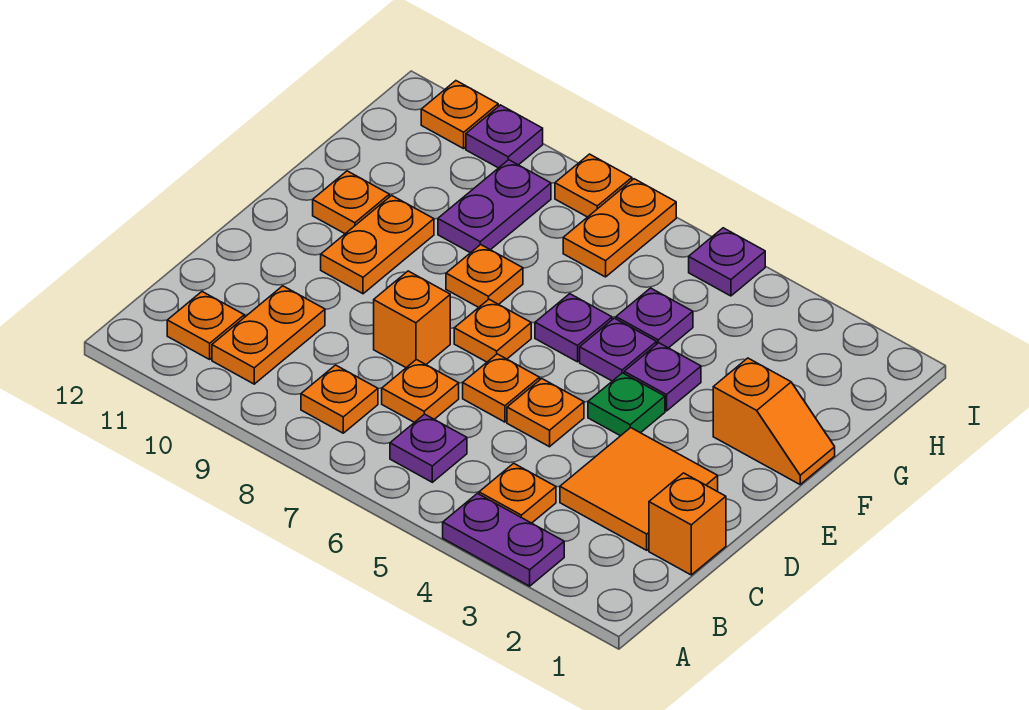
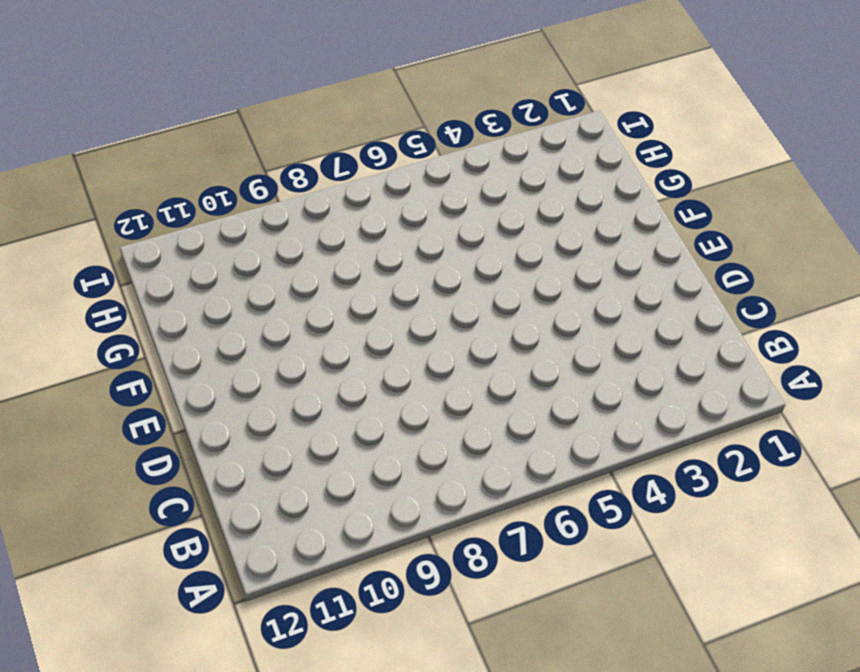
none -> purple plate A3:A4 level 1
none -> orange plate B4 level 1
none -> purple plate B6 level 1

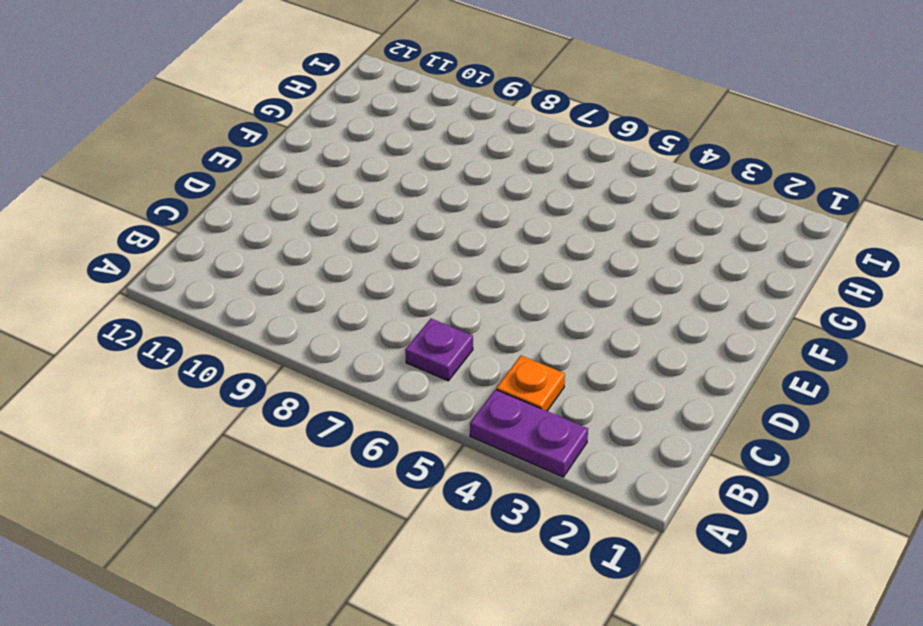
none -> orange plate B8 level 1
none -> orange plate B10:C10 level 1
none -> orange plate B11 level 1

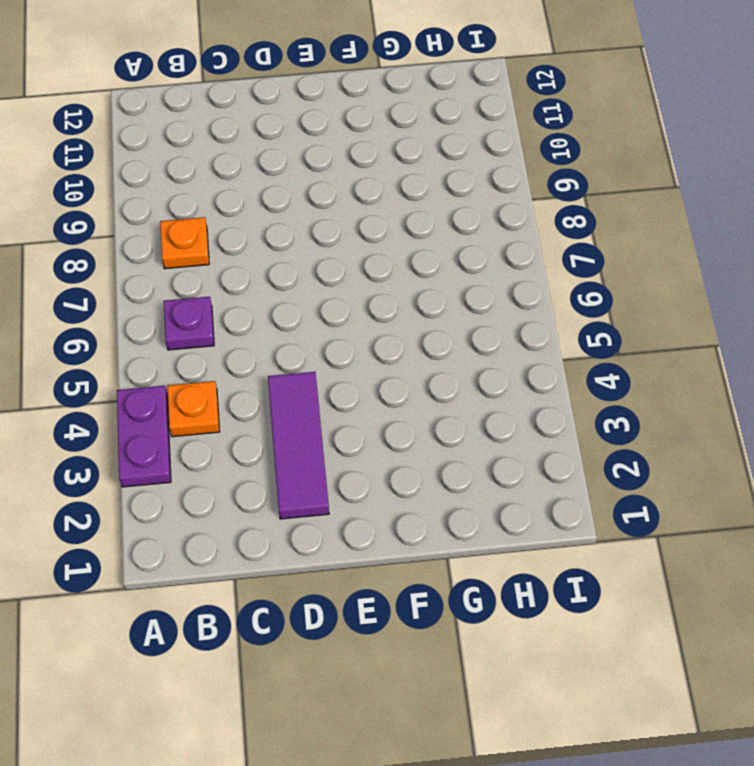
purple tile D2:D4 level 1 -> orange tile C2:D3 level 1
none -> orange plate B10:C10 level 1
none -> orange plate B11 level 1
none -> orange brick C1 level 1

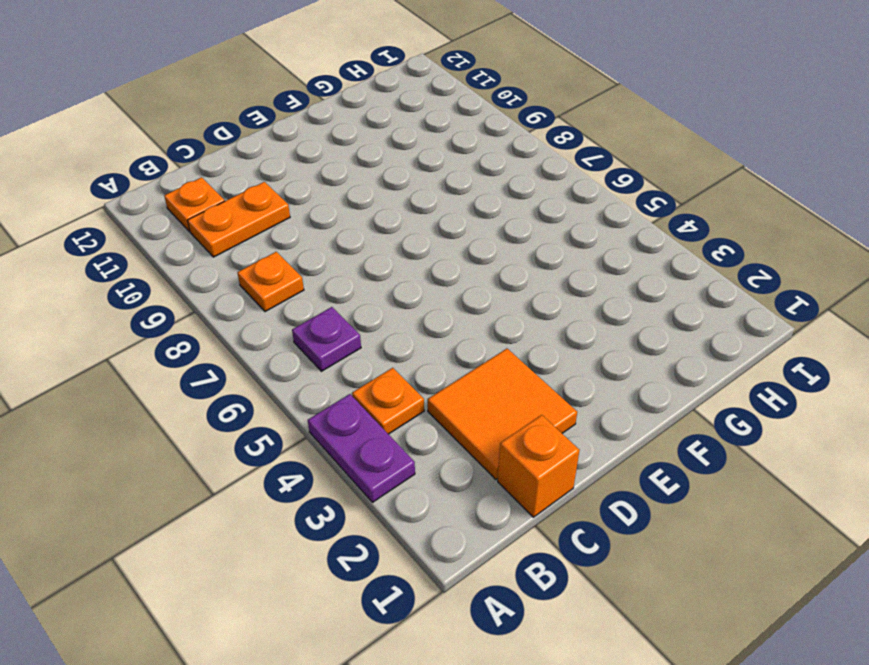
none -> orange plate C7 level 1
none -> orange plate D5 level 1
none -> orange plate D6 level 1

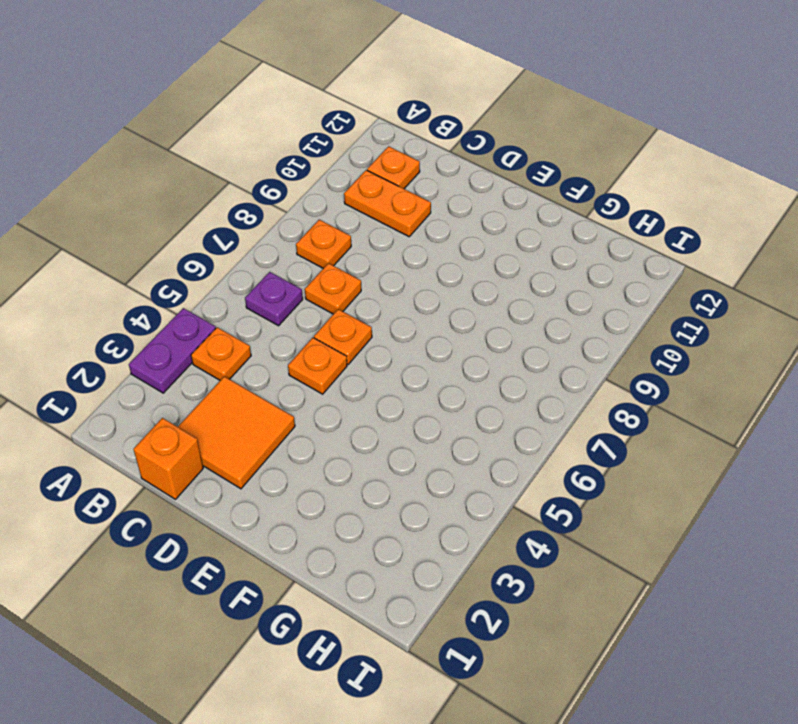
none -> orange brick D8 level 1
none -> green plate E4 level 1
none -> orange plate E7 level 1

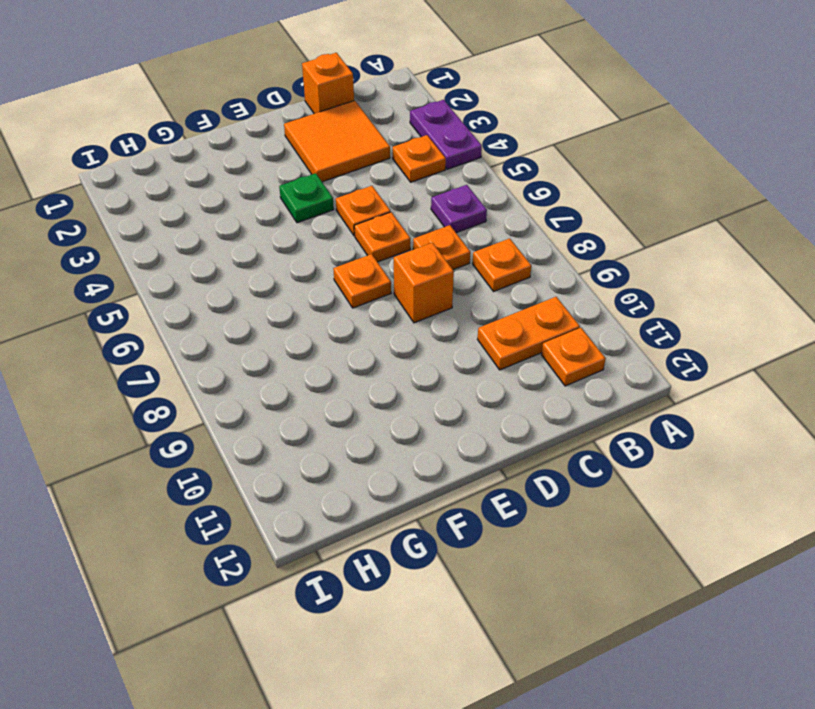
none -> orange plate E10:F10 level 1
none -> orange slope F1:F2 level 1 top 2
none -> purple plate F4 level 1

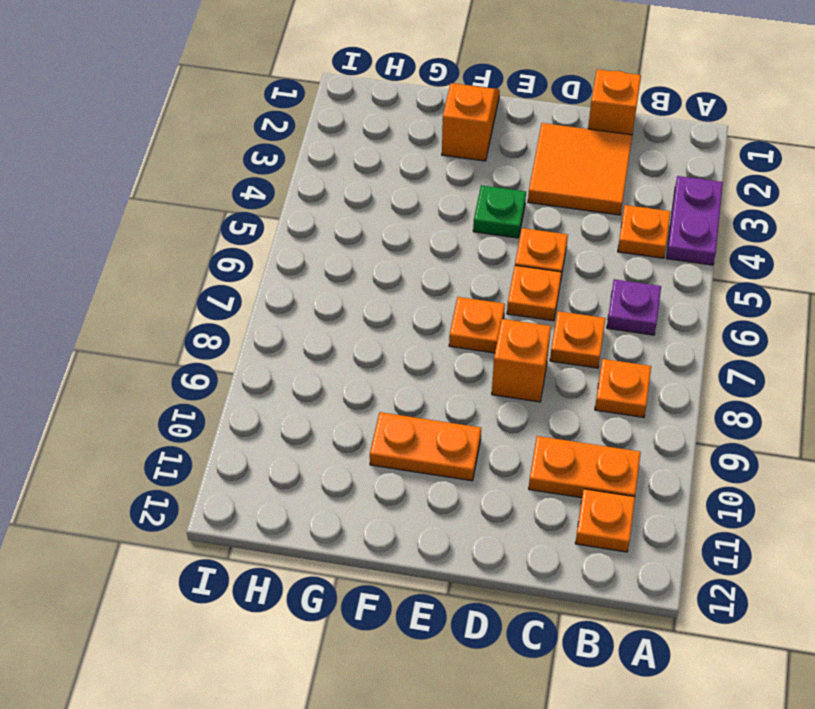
none -> purple plate F4 level 1
none -> purple plate F5 level 1
none -> purple plate F6 level 1

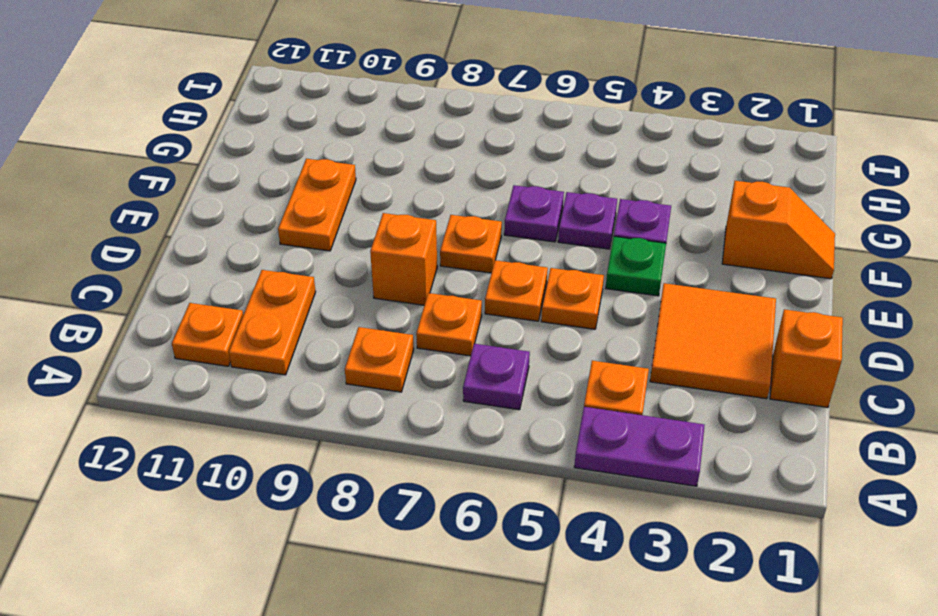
none -> orange plate F8 level 1
none -> orange plate F11 level 1
none -> purple plate G5 level 1

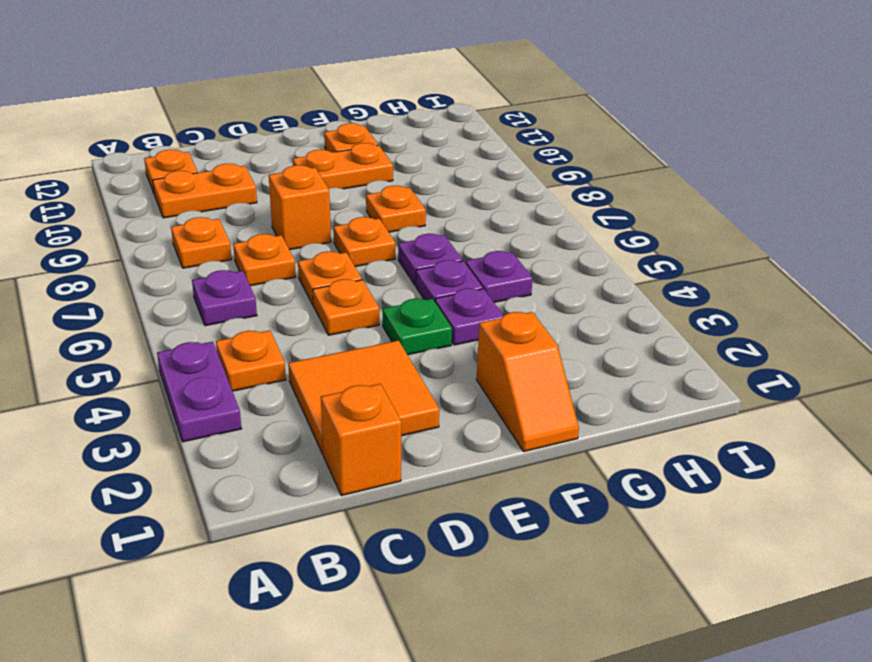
none -> purple plate G9:H9 level 1
none -> orange plate H7:I7 level 1
none -> purple plate I5 level 1

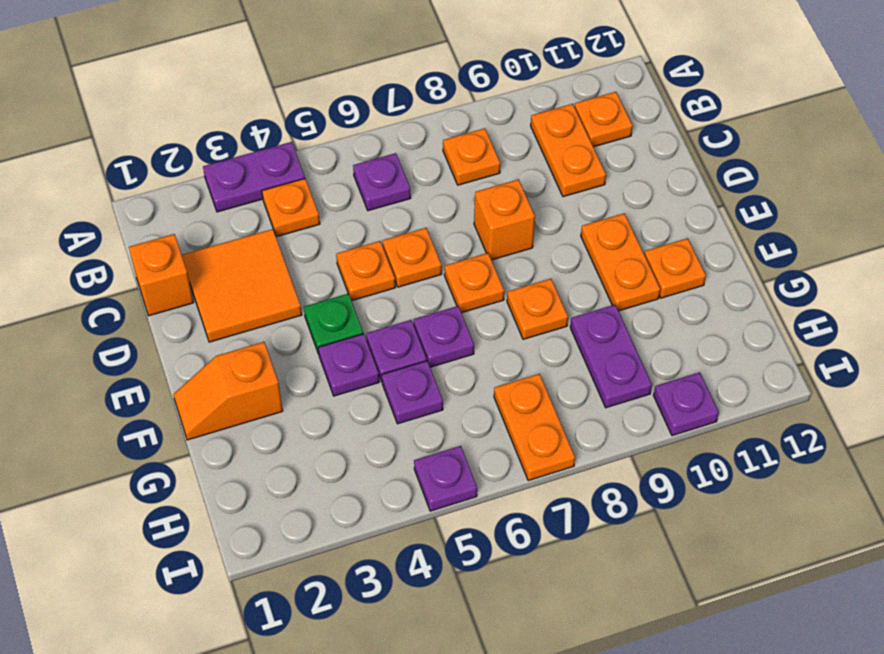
none -> orange plate C7 level 1
none -> orange plate I8 level 1
none -> orange plate I11 level 1

